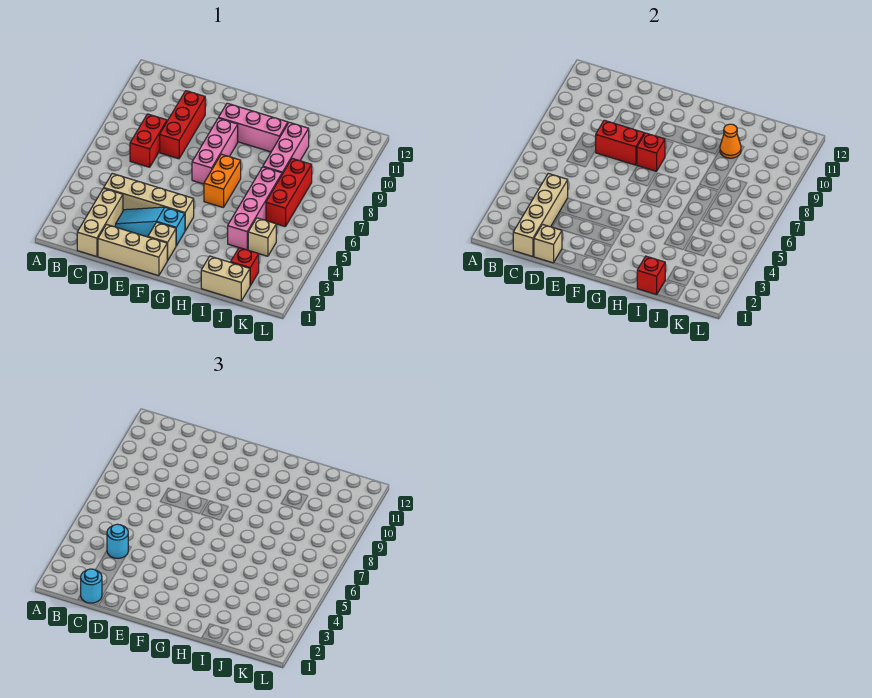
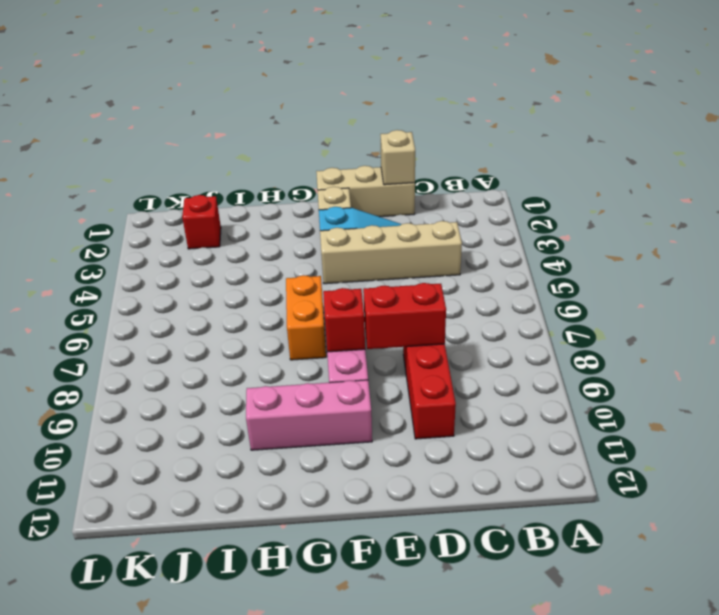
none -> tan brick C1:C3 level 1
none -> red brick C7:C8 level 1
none -> tan brick I1:J1 level 1

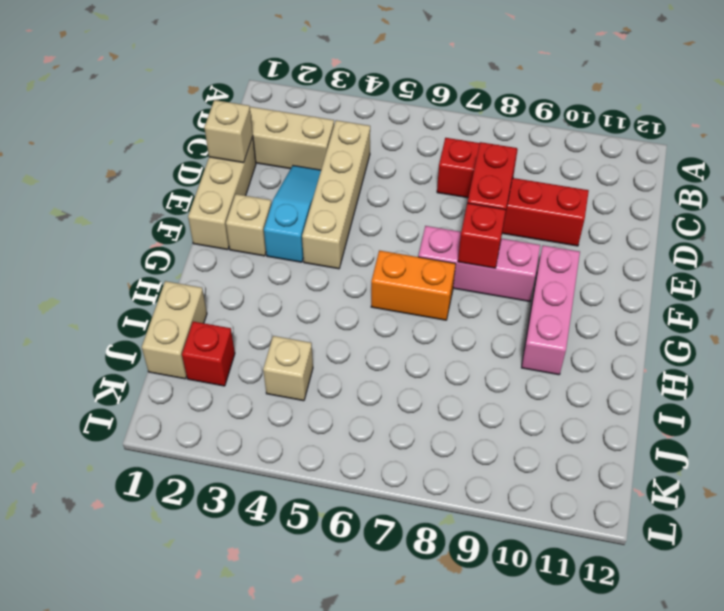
none -> pink brick I4:I7 level 1
none -> pink brick I8:I10 level 1
none -> red brick J6:J8 level 1

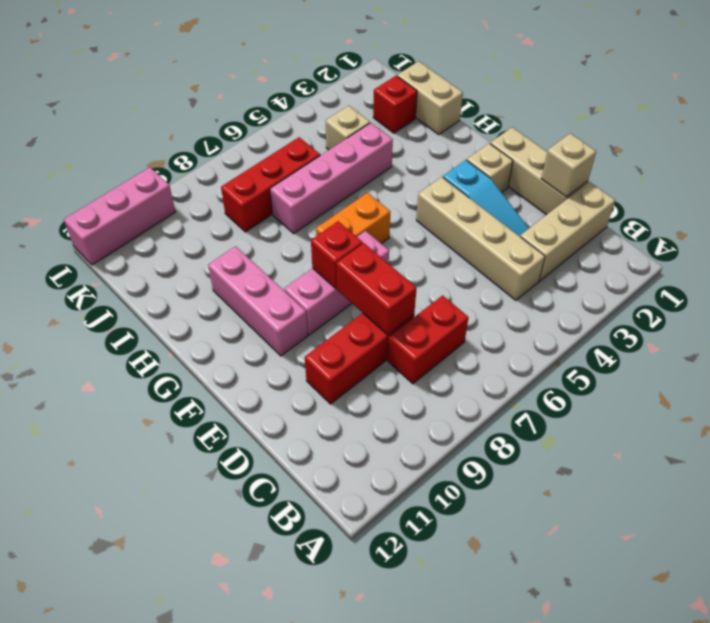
pink brick L10:L12 level 1 -> pink brick I8:I10 level 1
none -> tan brick C1:C4 level 2
none -> red brick I1 level 2
none -> orange cone I10 level 2

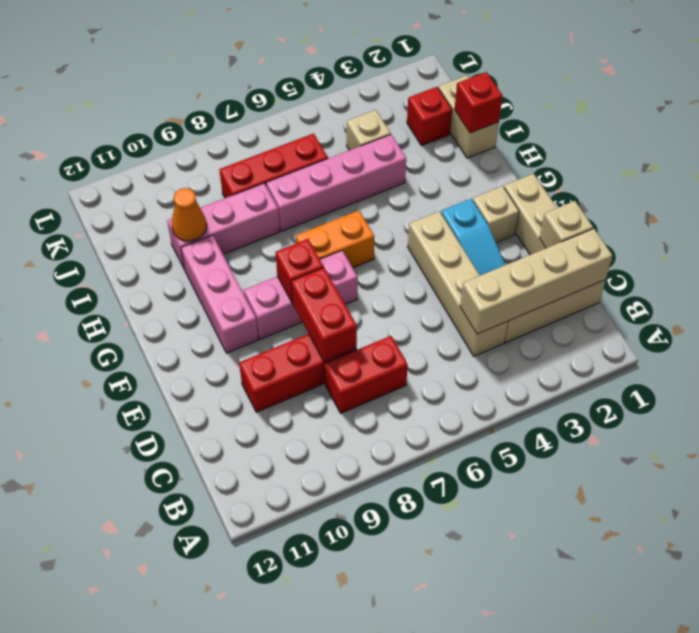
none -> cyan round brick C1 level 3
none -> cyan round brick C4 level 3

